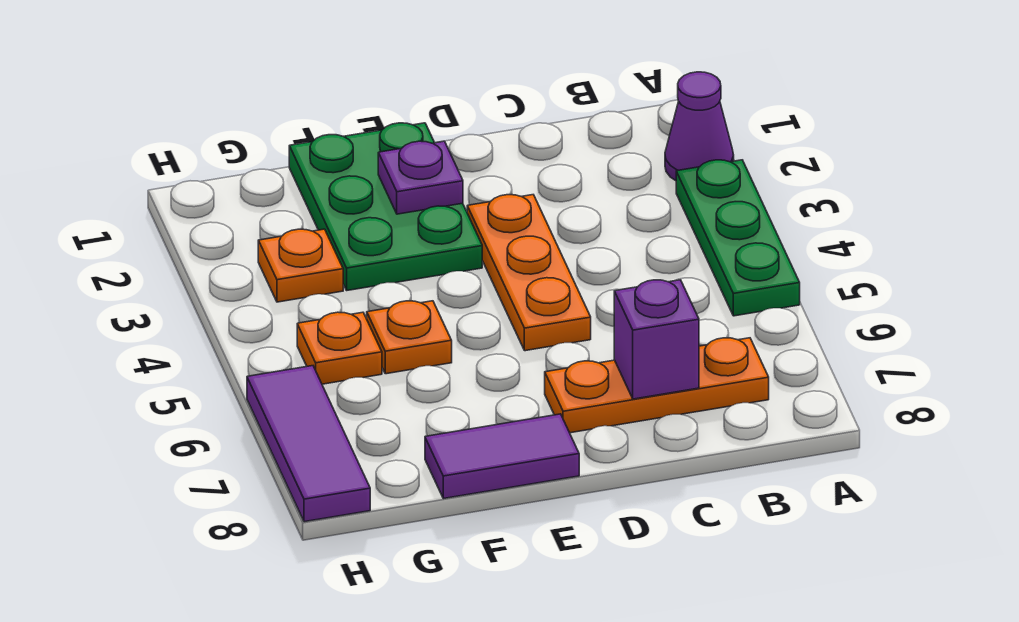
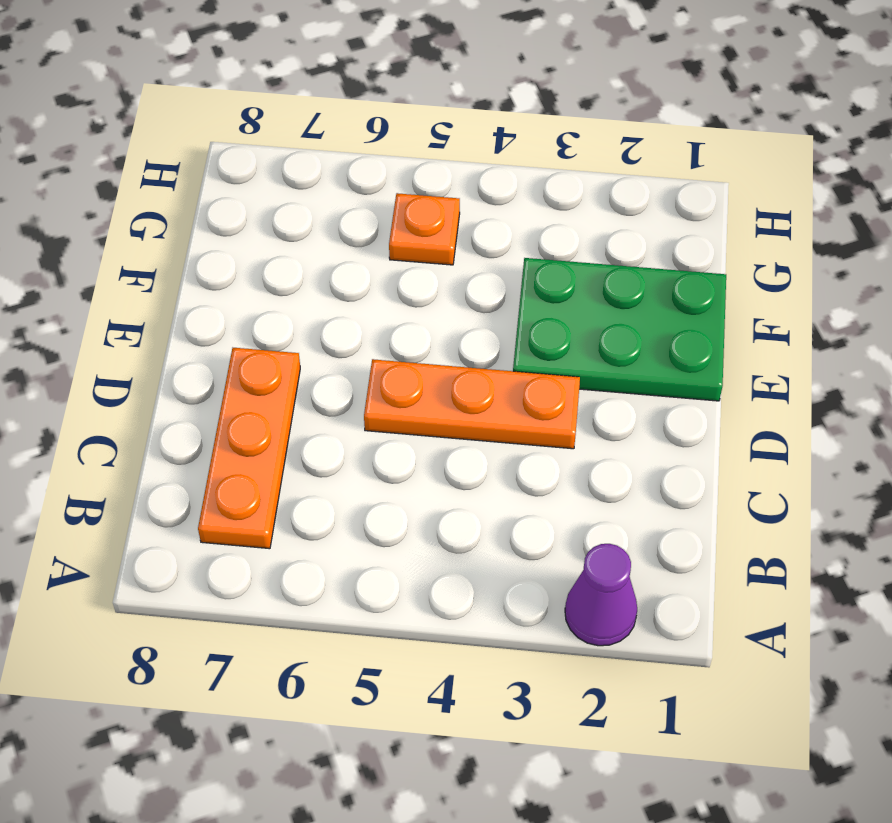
none -> green plate A3:A5 level 1
none -> purple tile E8:F8 level 1
none -> orange plate F5 level 1

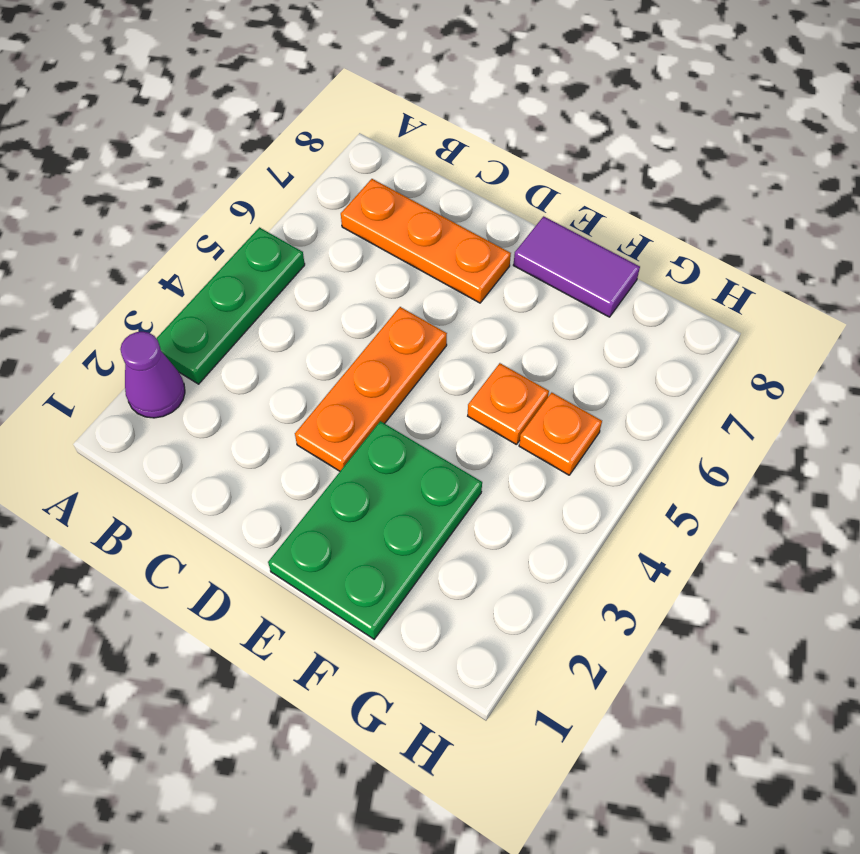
none -> orange plate G3 level 1
none -> purple tile H6:H8 level 1
none -> purple brick C7 level 2

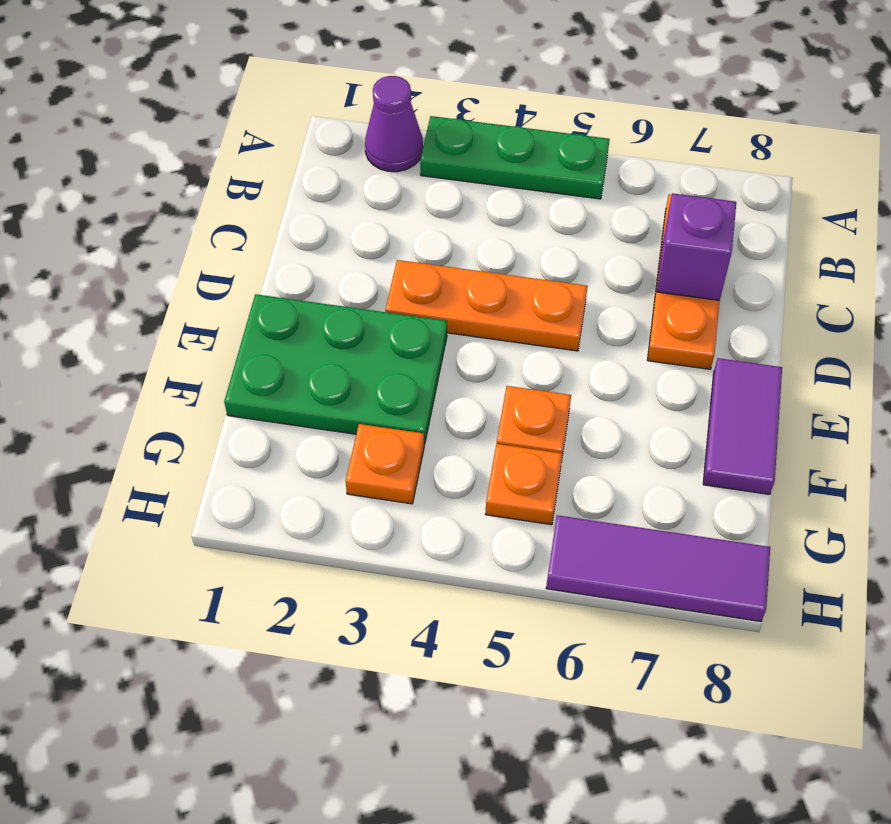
none -> purple plate E2 level 2

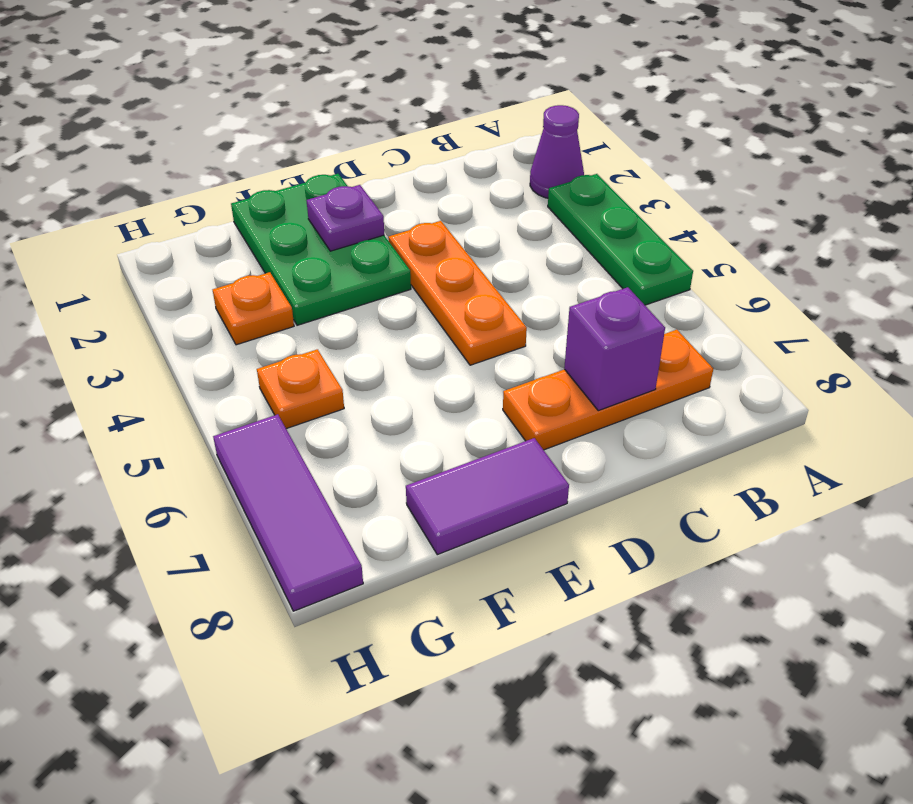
none -> orange plate F5 level 1

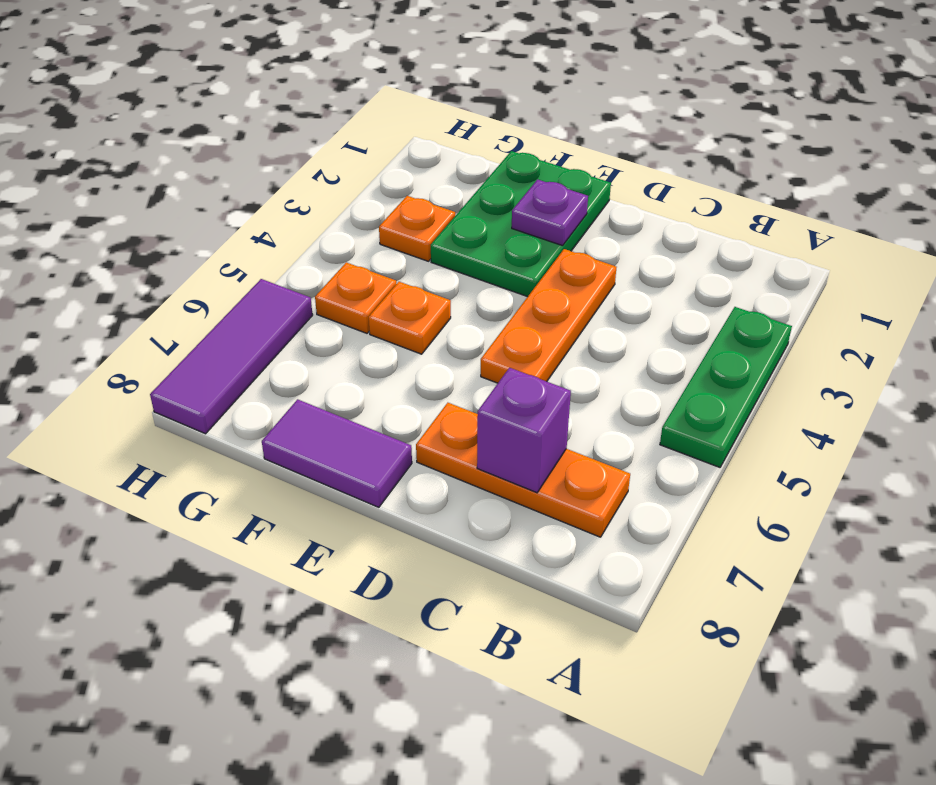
none -> purple cone A2 level 1

